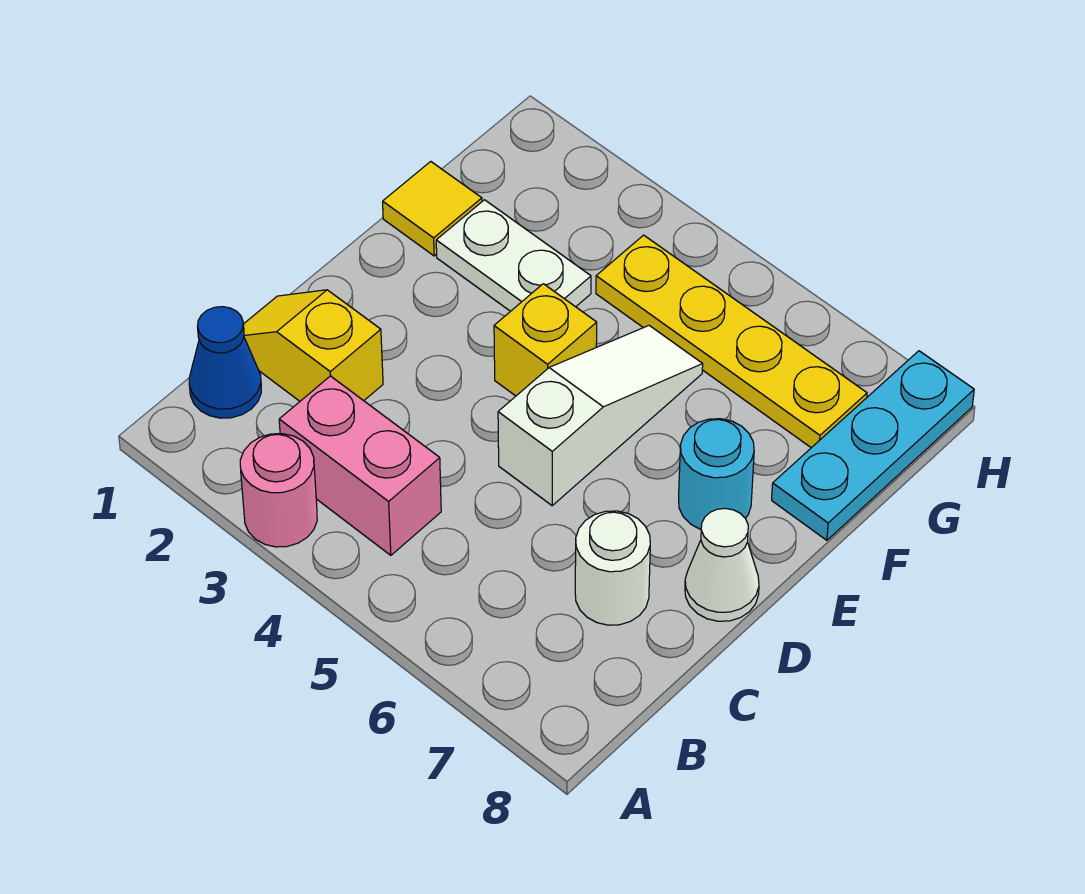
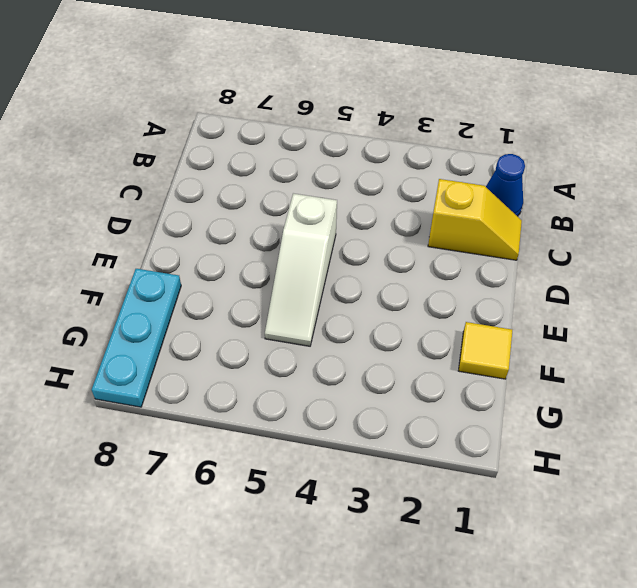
none -> pink round brick A3 level 1
none -> pink brick B3:B4 level 1
none -> white round brick C7 level 1

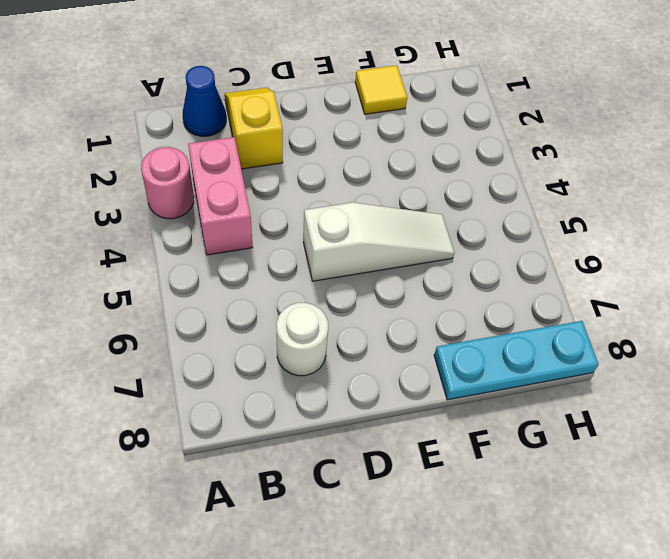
none -> white cone D8 level 1
none -> yellow brick E4 level 1
none -> cyan round brick E7 level 1

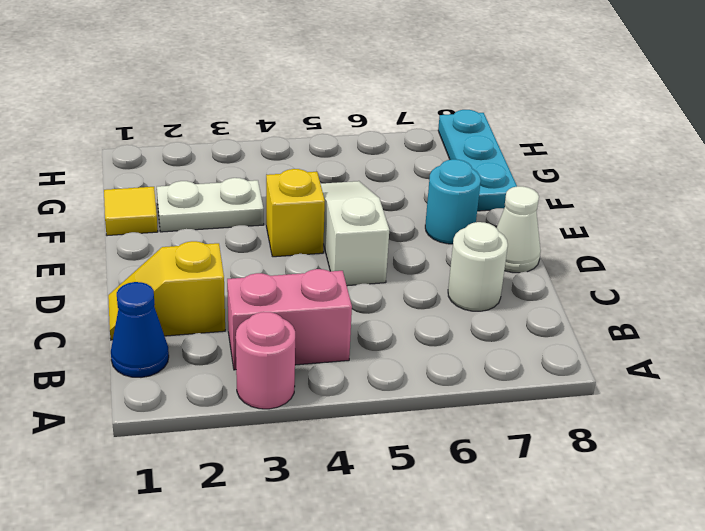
none -> yellow plate G4:G7 level 1

